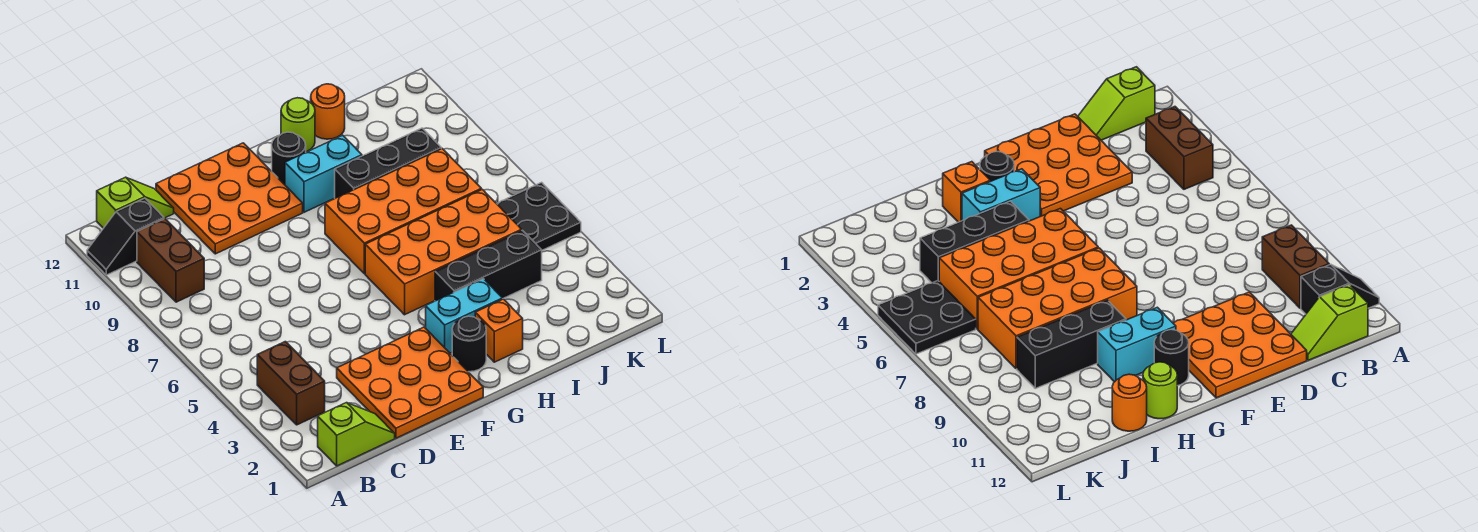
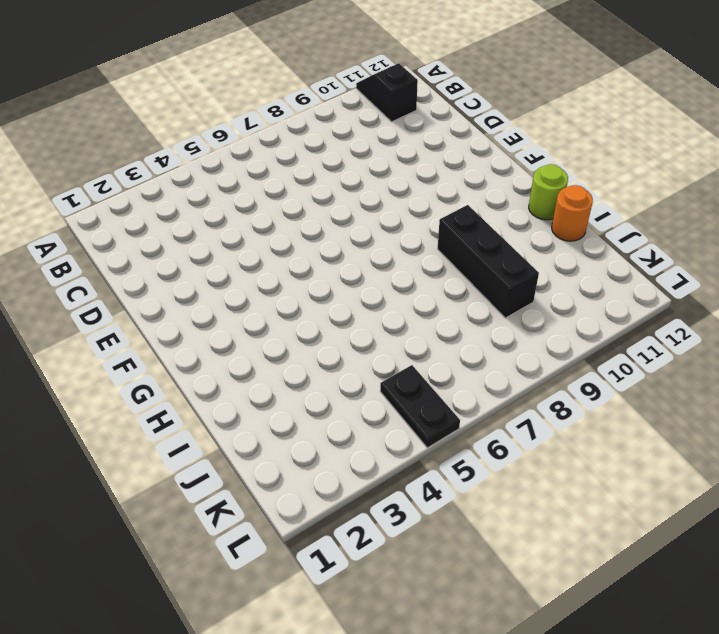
black plate K5:L5 level 1 -> black plate K5:L6 level 1
none -> lime slope B1:C1 level 1 top B
none -> brown brick B3:B4 level 1
none -> brown brick B9:B10 level 1

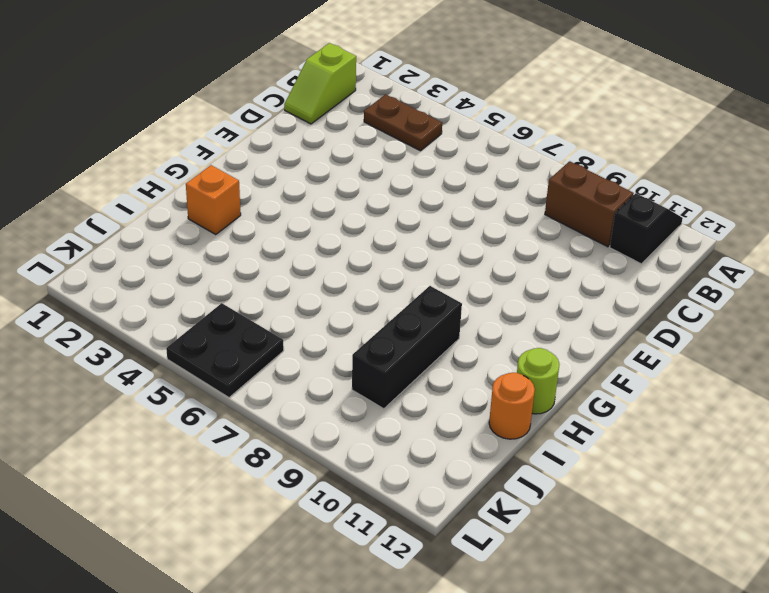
brown plate B3:B4 level 1 -> brown brick B3:B4 level 1
none -> lime slope B12:C12 level 1 top B
none -> orange plate D1:F3 level 1
none -> orange plate D10:F12 level 1

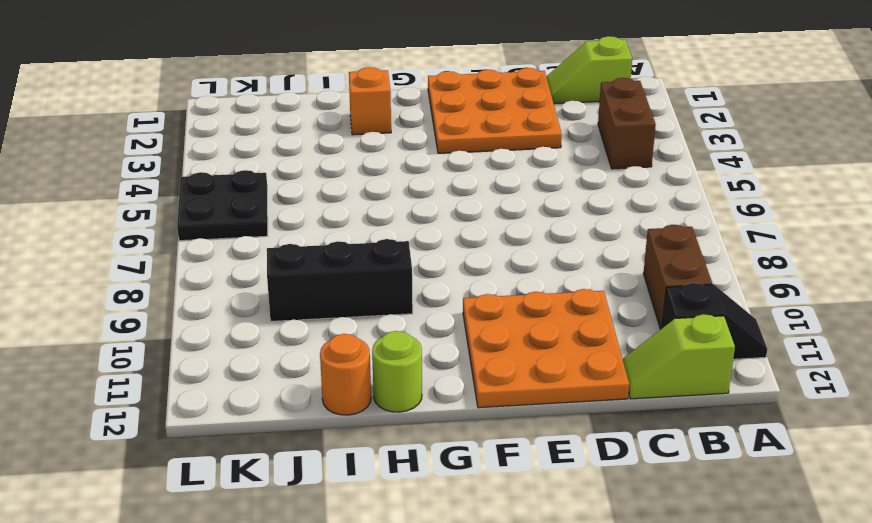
none -> black round brick G2 level 1
none -> cyan brick G3:H3 level 1
none -> orange brick G5:J6 level 1

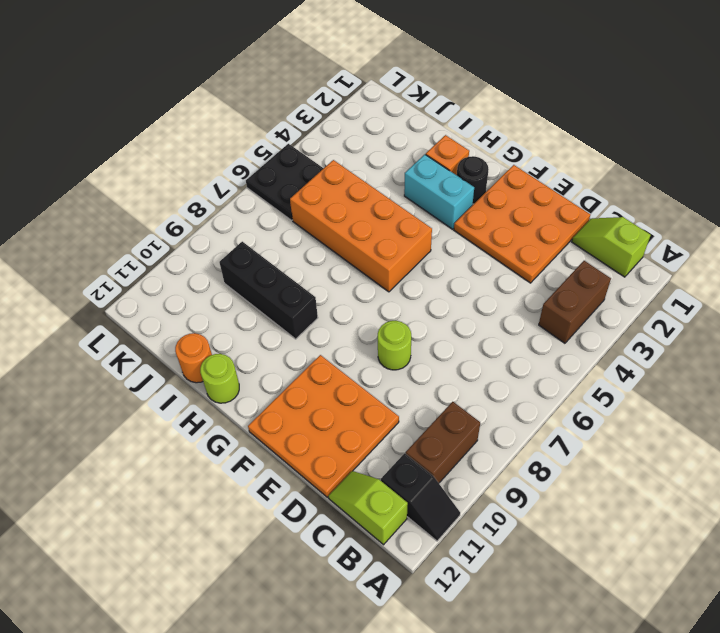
lime round brick E8 level 1 -> none
none -> orange brick G7:J8 level 1
none -> cyan brick G10:H10 level 1
none -> black round brick G11 level 1

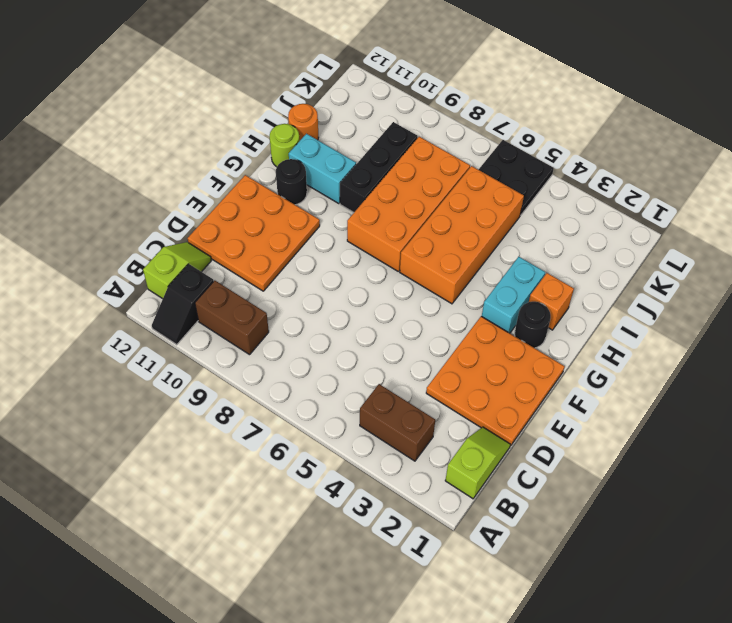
cyan brick H10:H11 level 1 -> cyan brick G10:H10 level 1
none -> black brick H4:J4 level 1

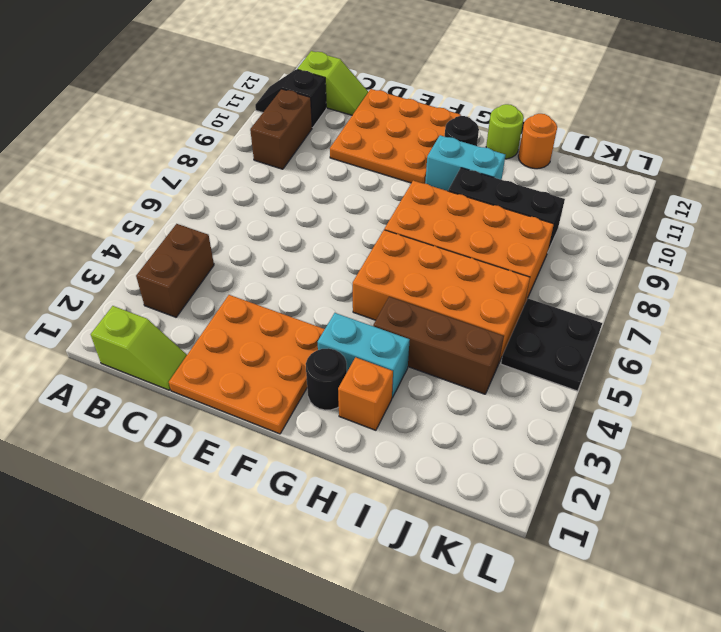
brown brick H4:J4 level 1 -> black brick H4:J4 level 1

